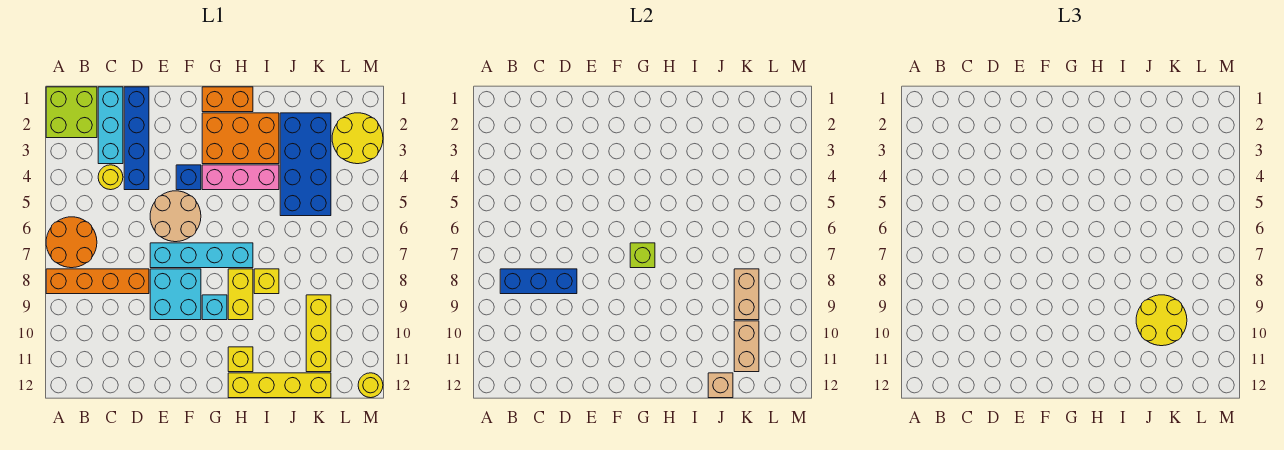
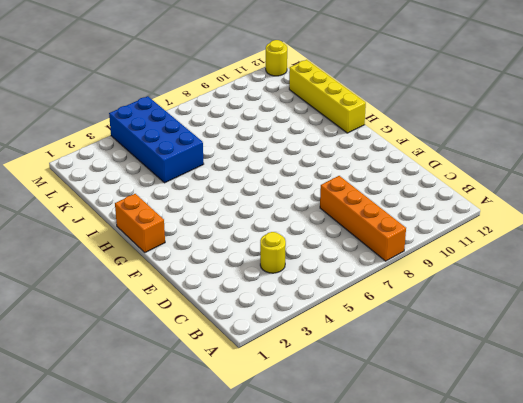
blue brick J4:M5 level 1 -> blue brick J2:K5 level 1
none -> lime brick A1:B2 level 1
none -> orange round brick A6:B7 level 1
none -> cyan brick C1:C3 level 1

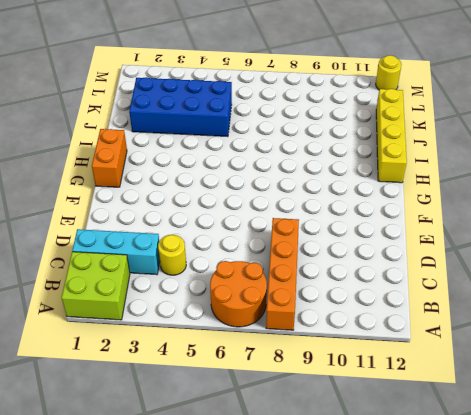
none -> blue brick D1:D4 level 1
none -> tan round brick E5:F6 level 1
none -> cyan brick E7:H7 level 1

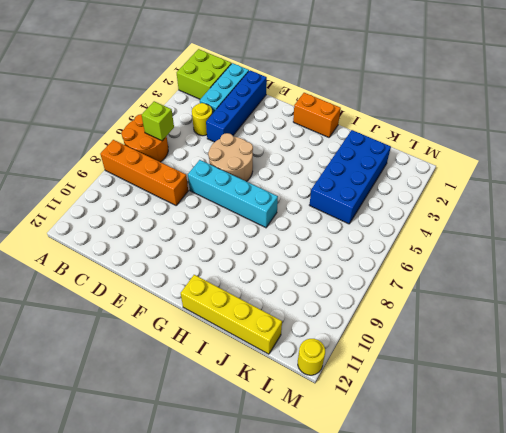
lime brick B6 level 2 -> lime brick G7 level 2
none -> cyan brick E8:F9 level 1
none -> blue brick F4 level 1
none -> orange brick G2:I3 level 1

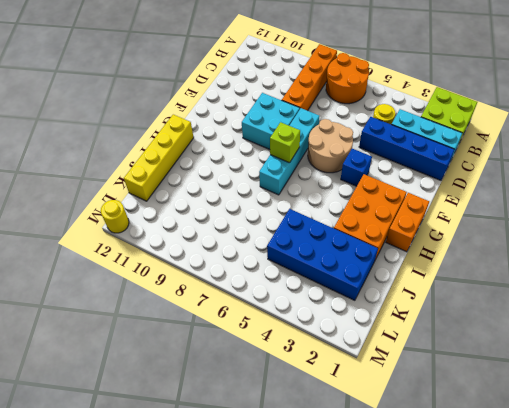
none -> pink brick G4:I4 level 1
none -> cyan brick G9 level 1
none -> yellow brick H8:H9 level 1

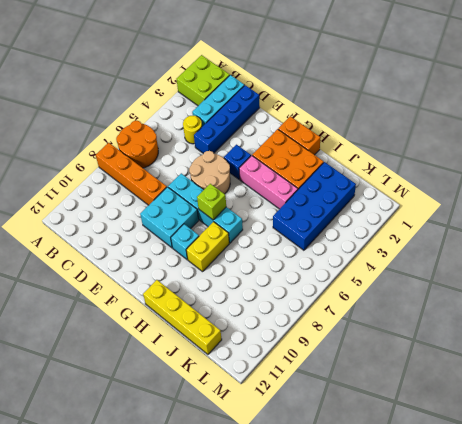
none -> yellow brick H11 level 1
none -> yellow brick I8 level 1
none -> yellow brick K9:K11 level 1

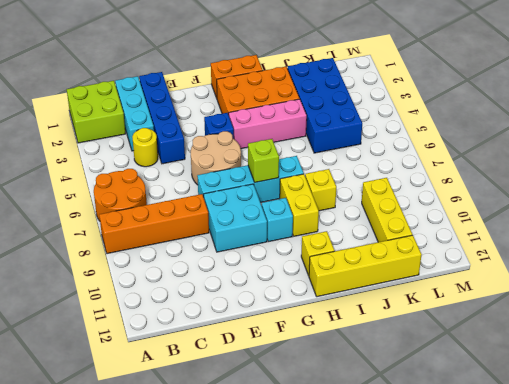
none -> yellow round brick L2:M3 level 1
none -> yellow round brick M12 level 1
none -> blue brick B8:D8 level 2

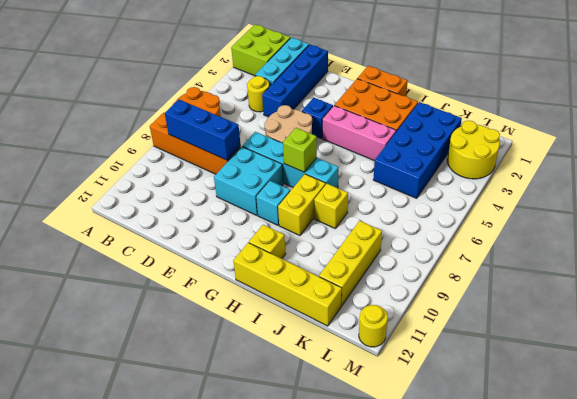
none -> tan brick J12 level 2
none -> tan brick K8:K9 level 2
none -> tan brick K10:K11 level 2

